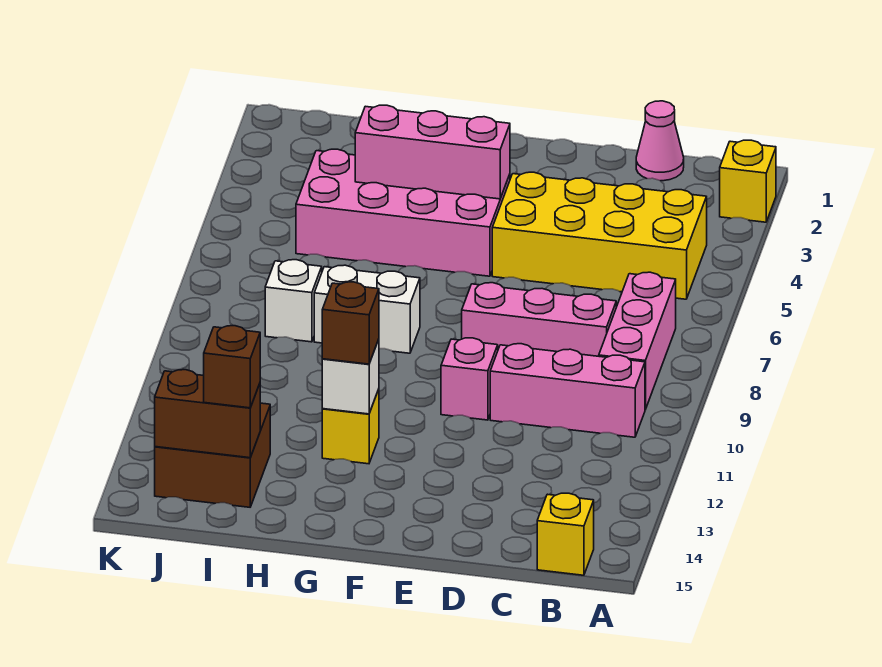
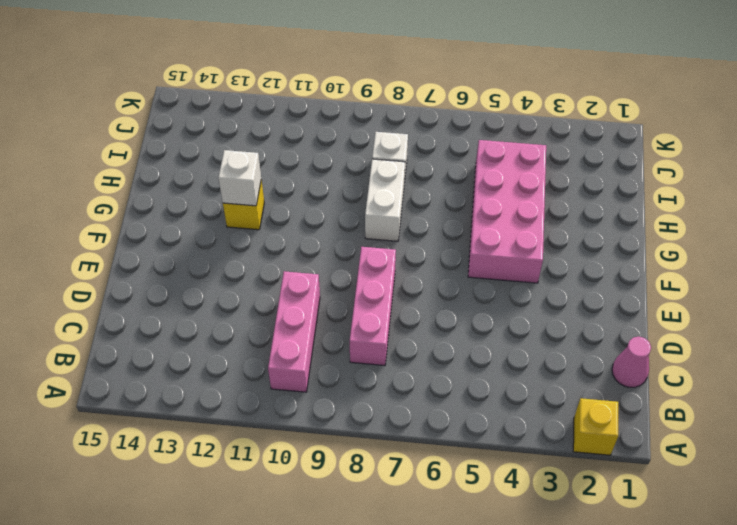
none -> yellow brick B4:E5 level 1
none -> pink brick B7:B9 level 1
none -> yellow brick B15 level 1

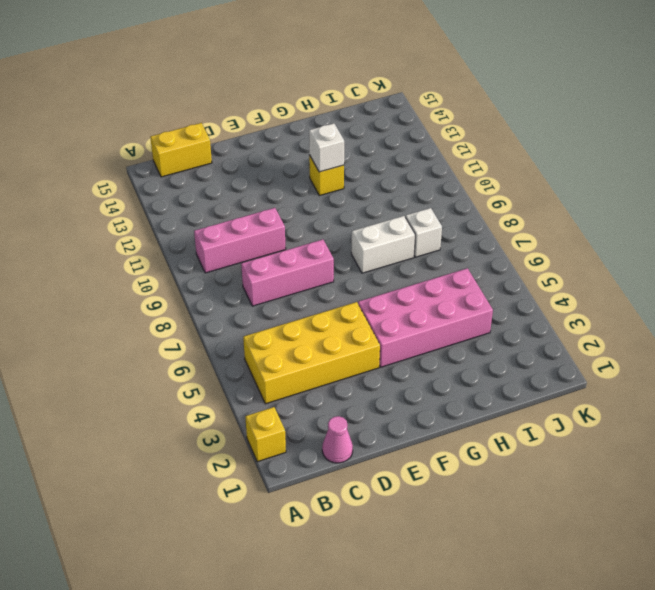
yellow brick B15:C15 level 1 -> yellow brick B15 level 1
none -> pink brick B7:B9 level 1
none -> pink brick E10 level 1
none -> brown brick I13:J14 level 1

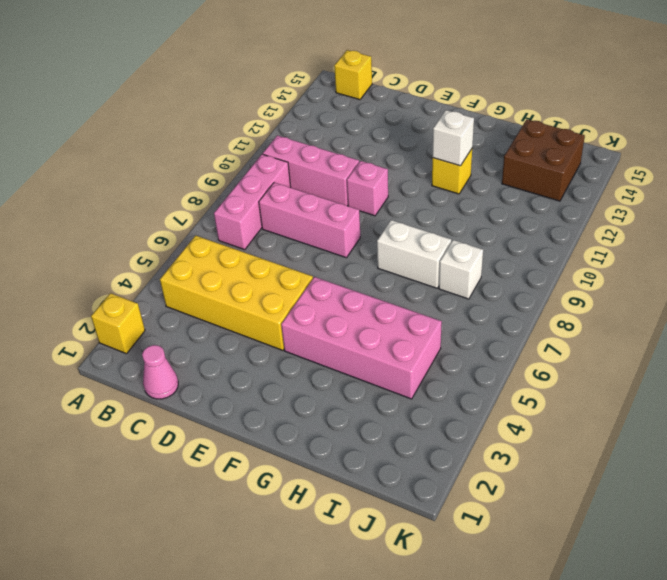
none -> pink brick F4:H4 level 2
none -> brown brick I14:J14 level 2
none -> brown brick G12 level 3

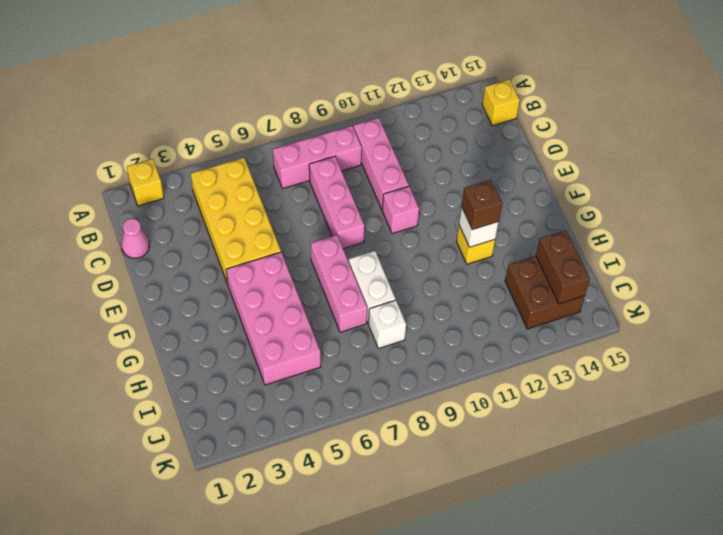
pink brick F7:H7 level 1 -> pink brick F4:H4 level 2
none -> brown brick I14 level 3

